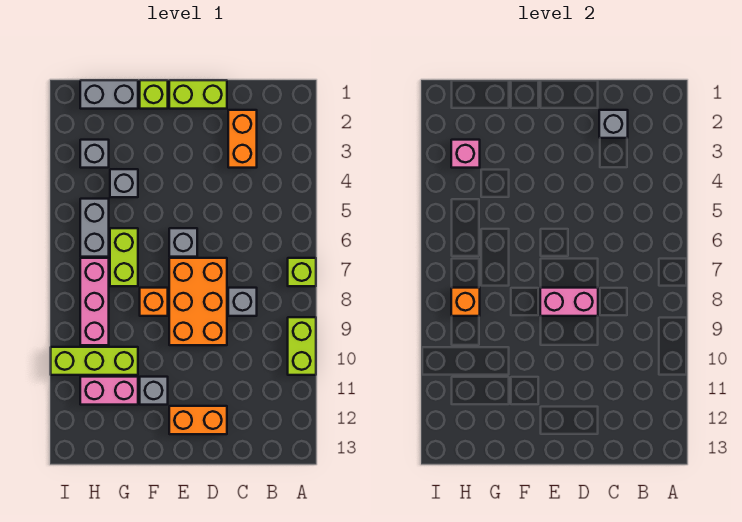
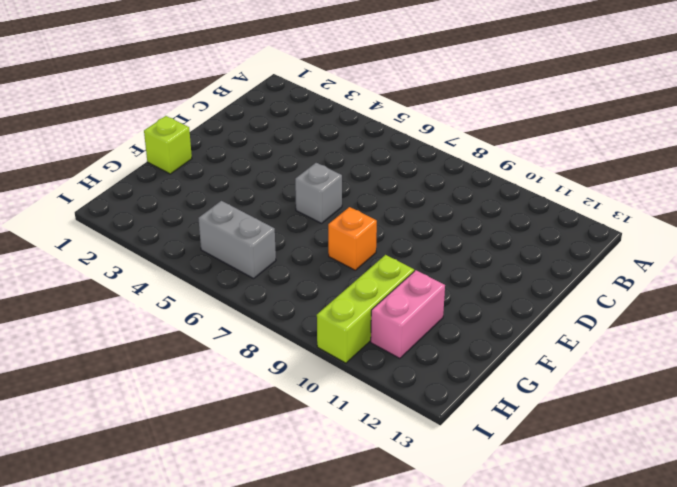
none -> lime brick A7 level 1
none -> lime brick A9:A10 level 1
none -> orange brick C2:C3 level 1

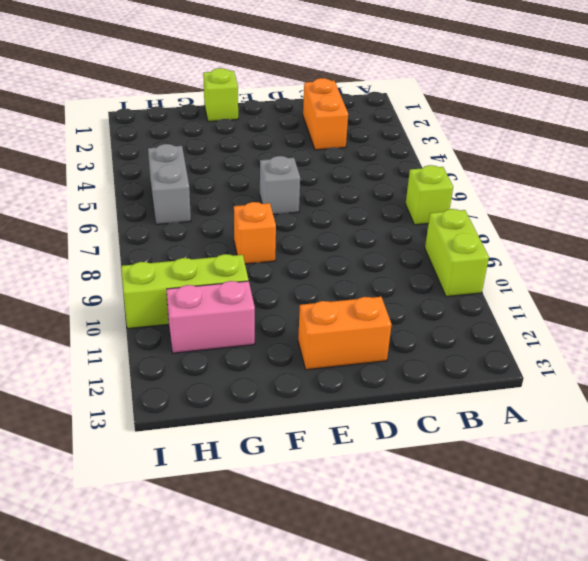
none -> grey brick C8 level 1
none -> lime brick D1:E1 level 1
none -> orange brick D7:E9 level 1

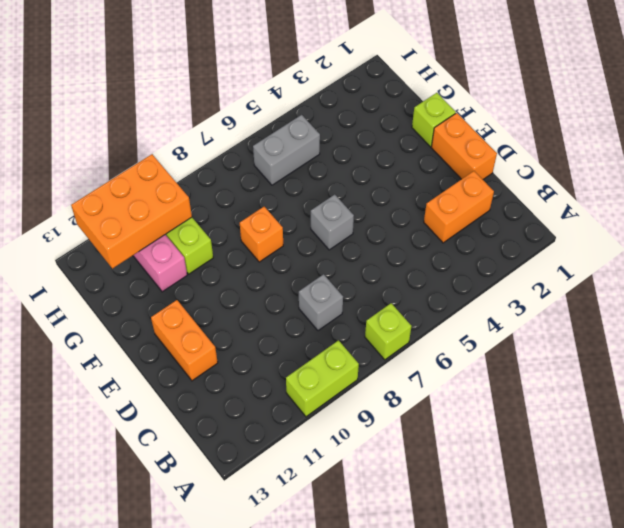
orange brick D1:E1 level 1 -> lime brick D1:E1 level 1
orange brick H10:I12 level 2 -> orange brick D7:E9 level 1
none -> grey brick F11 level 1
none -> grey brick G1:H1 level 1
none -> grey brick G4 level 1

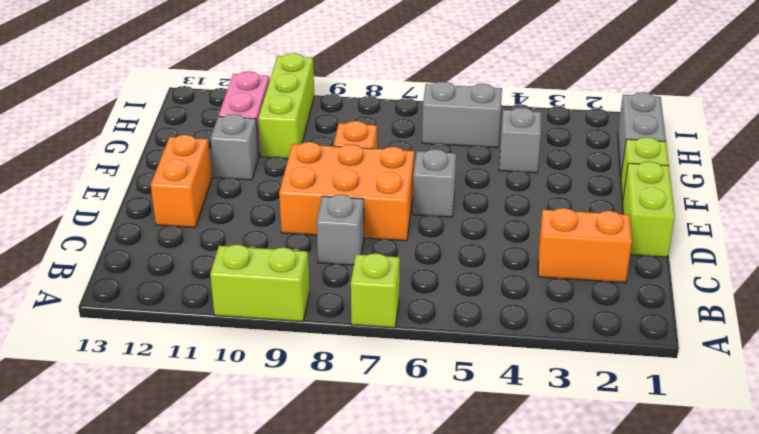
none -> lime brick G6:G7 level 1
none -> grey brick H3 level 1
none -> pink brick H7:H9 level 1

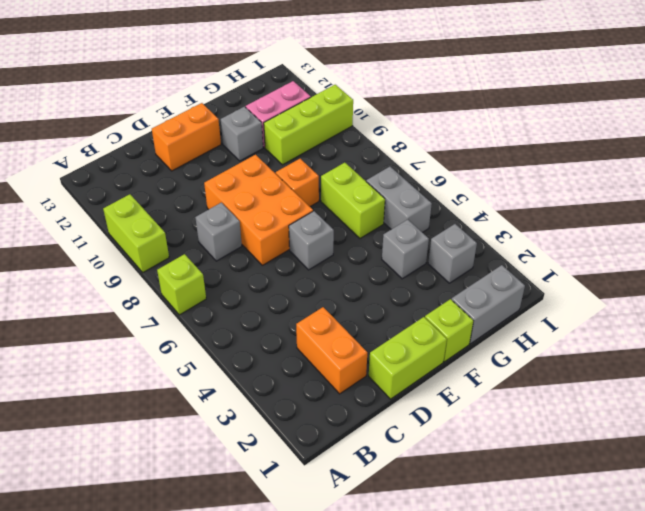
none -> pink brick H7:H9 level 1
none -> grey brick C2 level 2
none -> pink brick D8:E8 level 2

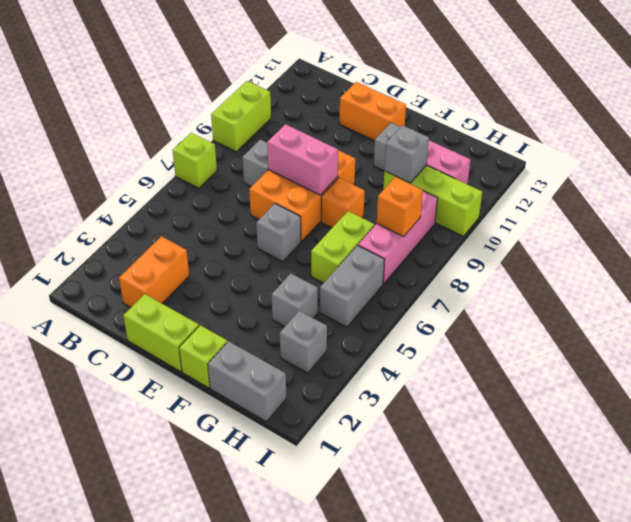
grey brick G10 level 2 -> grey brick C2 level 2
none -> pink brick H3 level 2

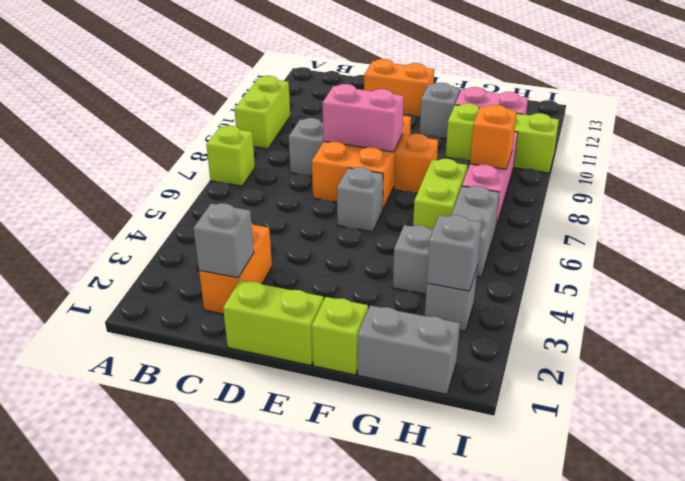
grey brick H3 level 2 -> pink brick H3 level 2

